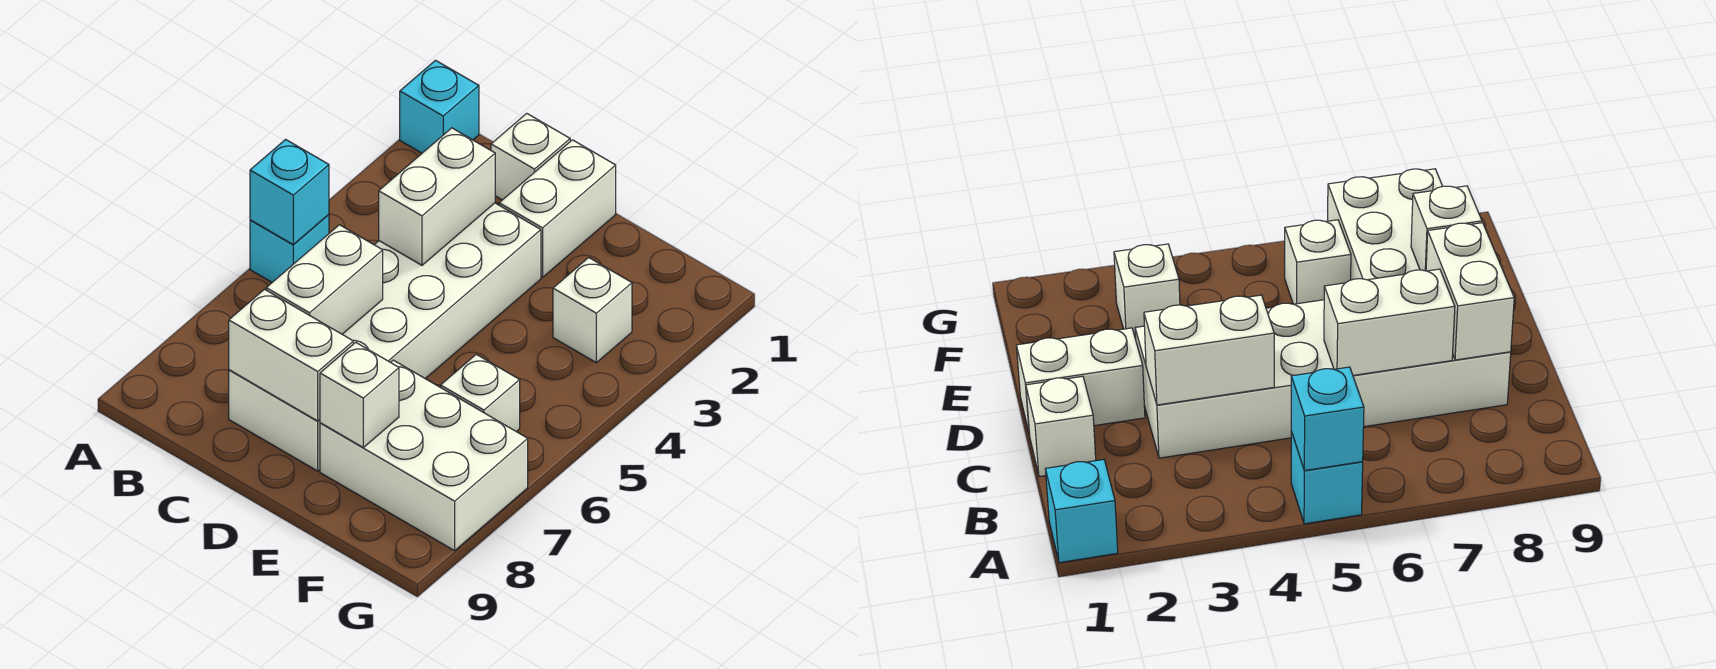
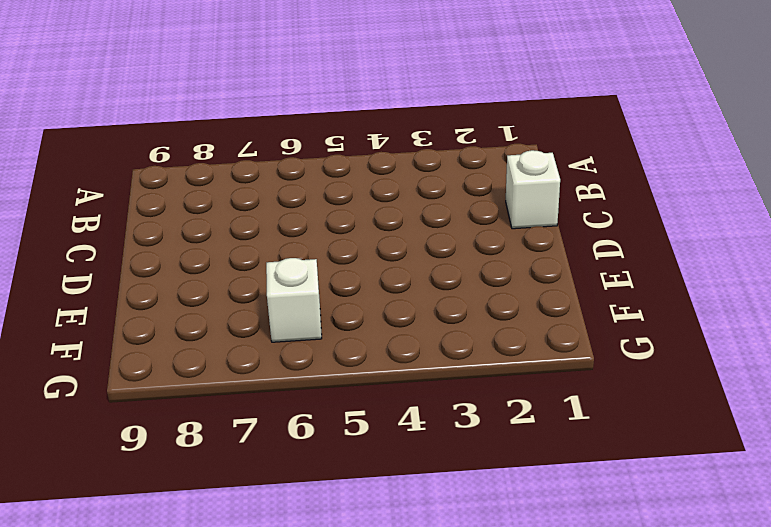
none -> cyan brick A1 level 1
none -> cyan brick A5 level 1
none -> white brick C3:D8 level 1

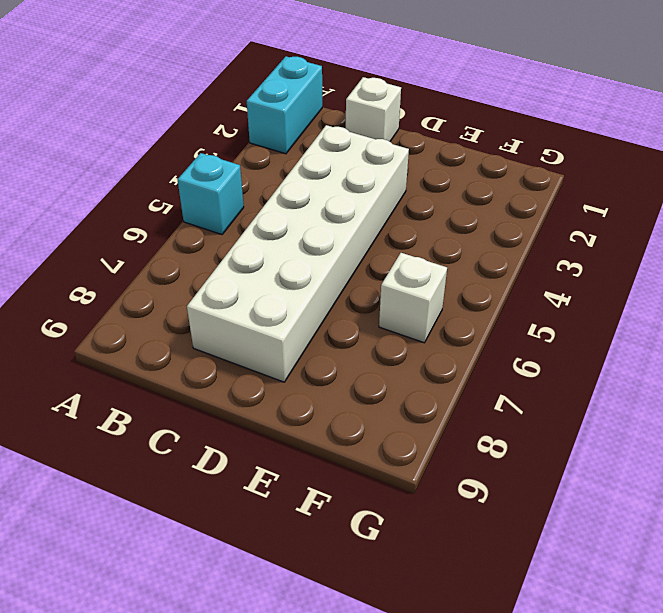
cyan brick A1:A2 level 1 -> cyan brick A1 level 1
none -> white brick D1:D2 level 1
none -> white brick E7:G8 level 1
none -> white brick F3 level 1

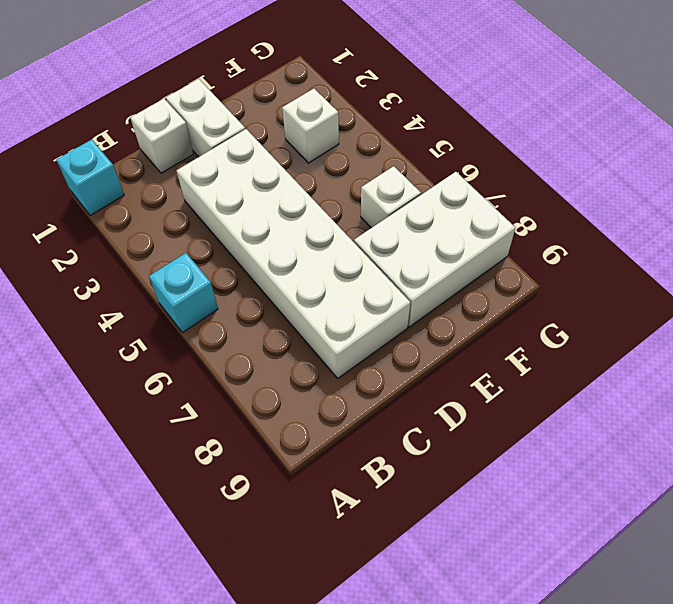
none -> cyan brick A5 level 2
none -> white brick C3:C4 level 2
none -> white brick C6:C7 level 2

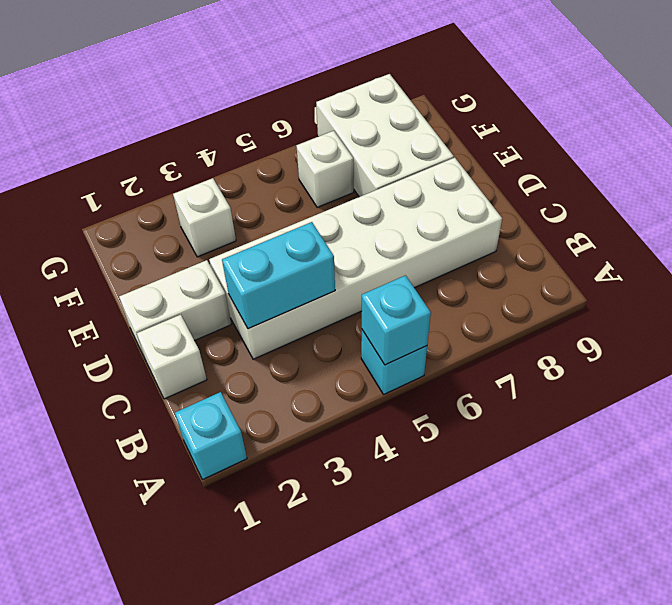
cyan brick C3:C4 level 2 -> white brick C3:C4 level 2
none -> white brick C6:C7 level 2
none -> white brick C8:D8 level 2
none -> white brick E8 level 2

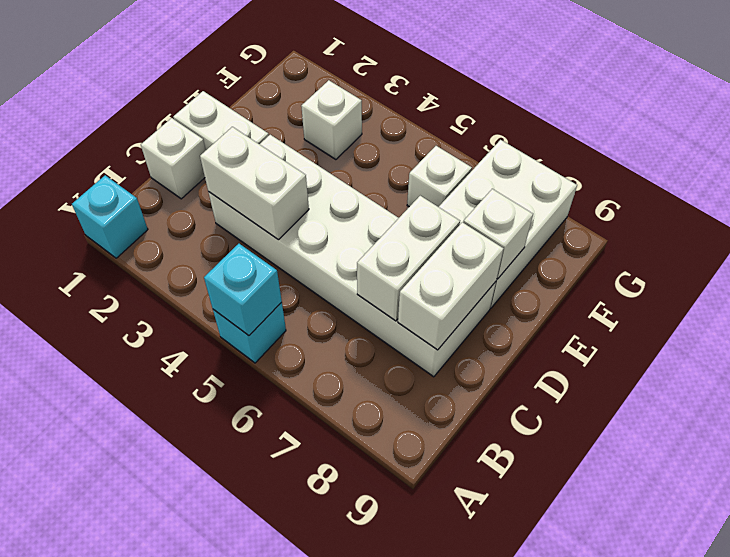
white brick C7:D7 level 2 -> white brick C6:C7 level 2

